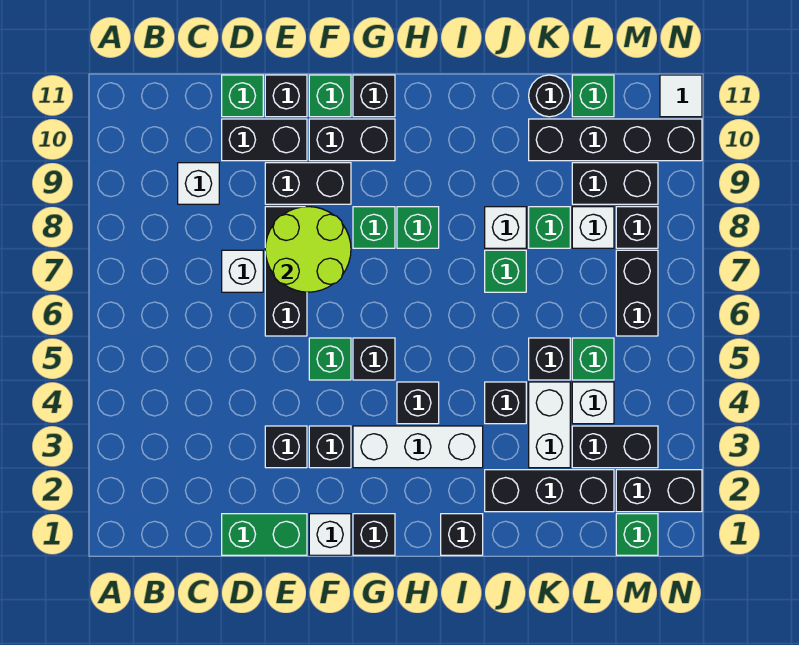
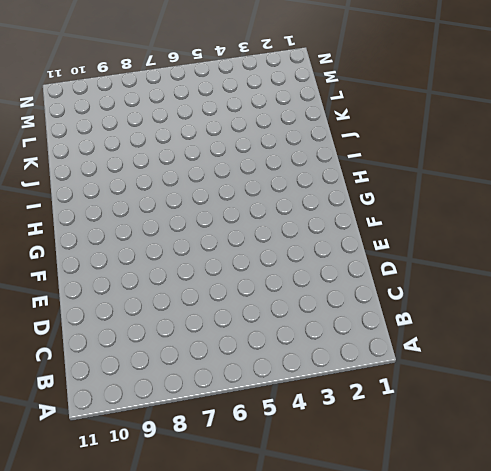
none -> white brick C9 level 1
none -> green brick D1:E1 level 1
none -> white brick D7 level 1
none -> black brick D10:E10 level 1

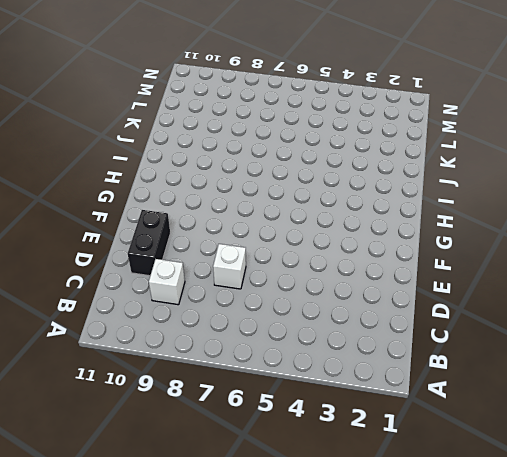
none -> green brick D1:E1 level 1
none -> green brick D11 level 1
none -> black brick E3 level 1
none -> black brick E6:E8 level 1

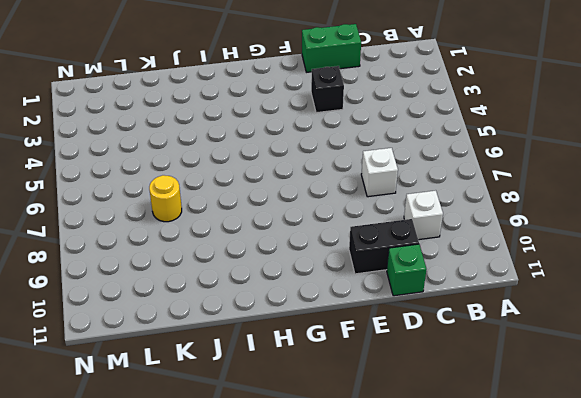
yellow round brick K7 level 1 -> none
none -> black brick E6:E8 level 1
none -> black brick E9:F9 level 1
none -> black brick E11 level 1
none -> white brick F1 level 1

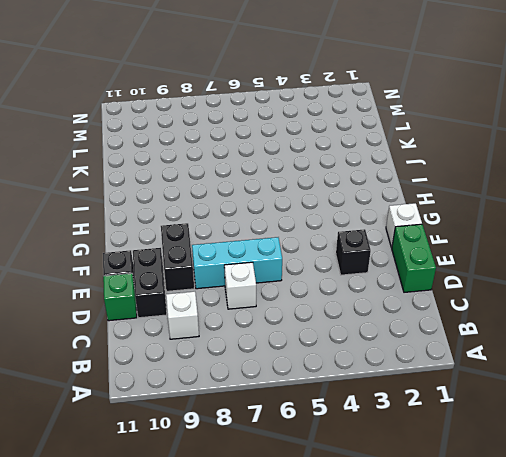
cyan brick E6:E8 level 1 -> black brick E6:E8 level 1
none -> black brick F3 level 1
none -> green brick F5 level 1
none -> black brick F10:G10 level 1
none -> green brick F11 level 1

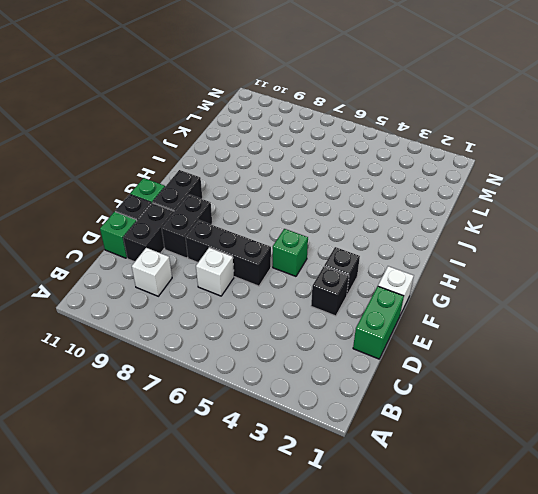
none -> black brick G1 level 1
none -> white brick G3:I3 level 1
none -> black brick G5 level 1
none -> green brick G8 level 1

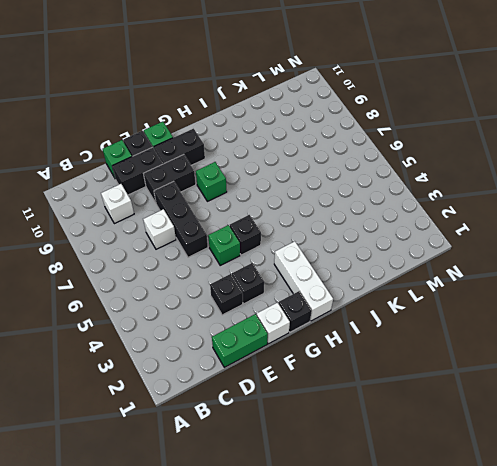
white brick H1:H3 level 1 -> white brick G3:I3 level 1
none -> black brick G11 level 1
none -> black brick H4 level 1
none -> green brick H8 level 1
none -> black brick I1 level 1

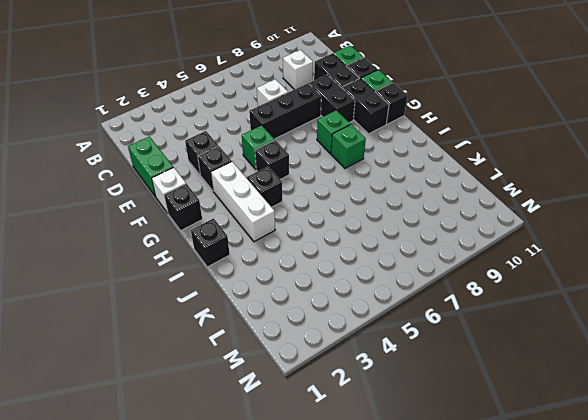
none -> black brick J2:L2 level 1
none -> black brick J4 level 1
none -> green brick J7 level 1
none -> white brick J8 level 1

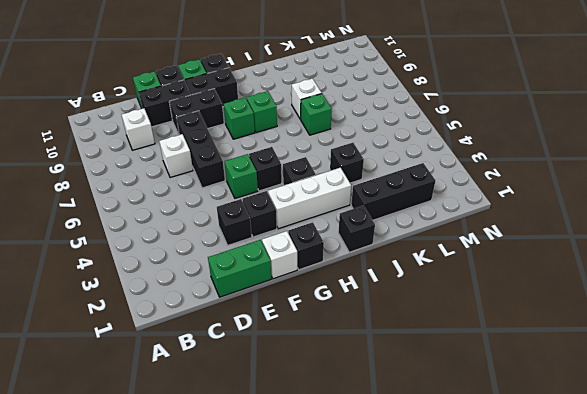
none -> white brick K3:K4 level 1
none -> black brick K5 level 1
none -> green brick K8 level 1
none -> black brick K10:N10 level 1

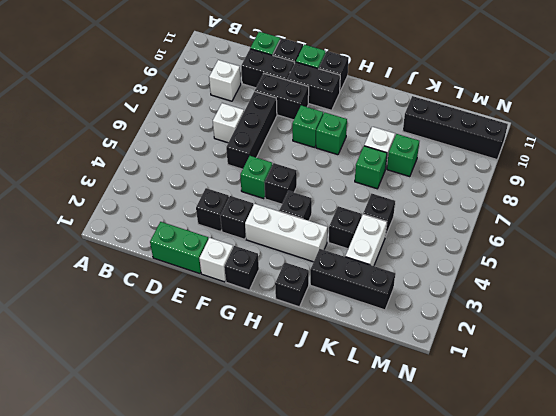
none -> black round brick K11 level 1
none -> black brick L3:M3 level 1
none -> white brick L4 level 1
none -> green brick L5 level 1

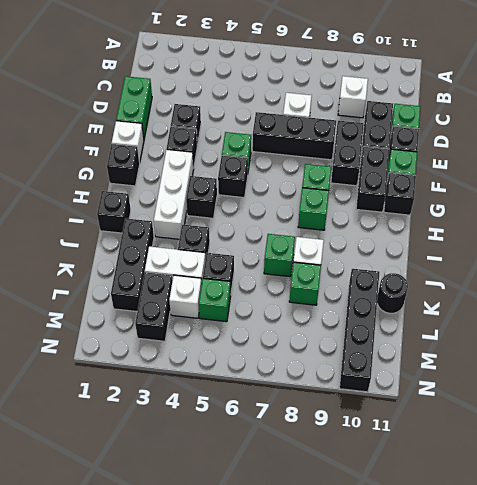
none -> white brick L8 level 1
none -> black brick L9:M9 level 1
none -> green brick L11 level 1
none -> green brick M1 level 1

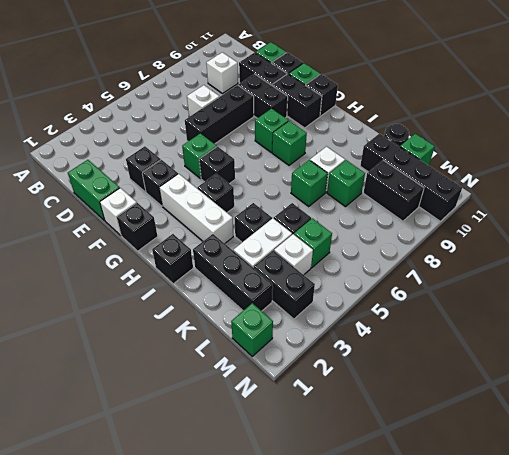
none -> white brick L8 level 1
none -> black brick M2:N2 level 1
none -> black brick M6:M7 level 1
none -> black brick M8 level 1

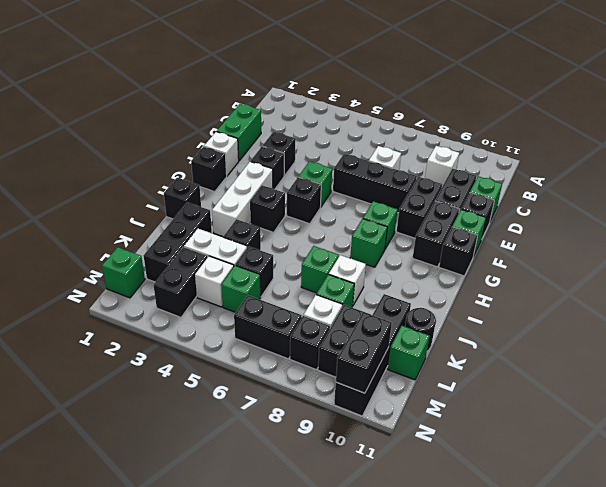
black brick M10:N10 level 2 -> black brick M2:N2 level 1
none -> white tile N11 level 1
none -> lime round brick E7:F8 level 2

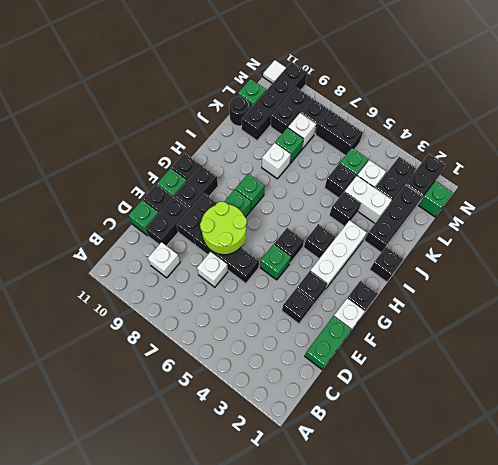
none -> green brick J7 level 1

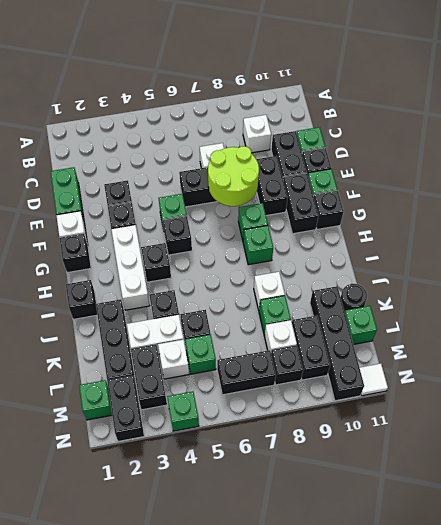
green brick N4 level 1 -> green brick J7 level 1

